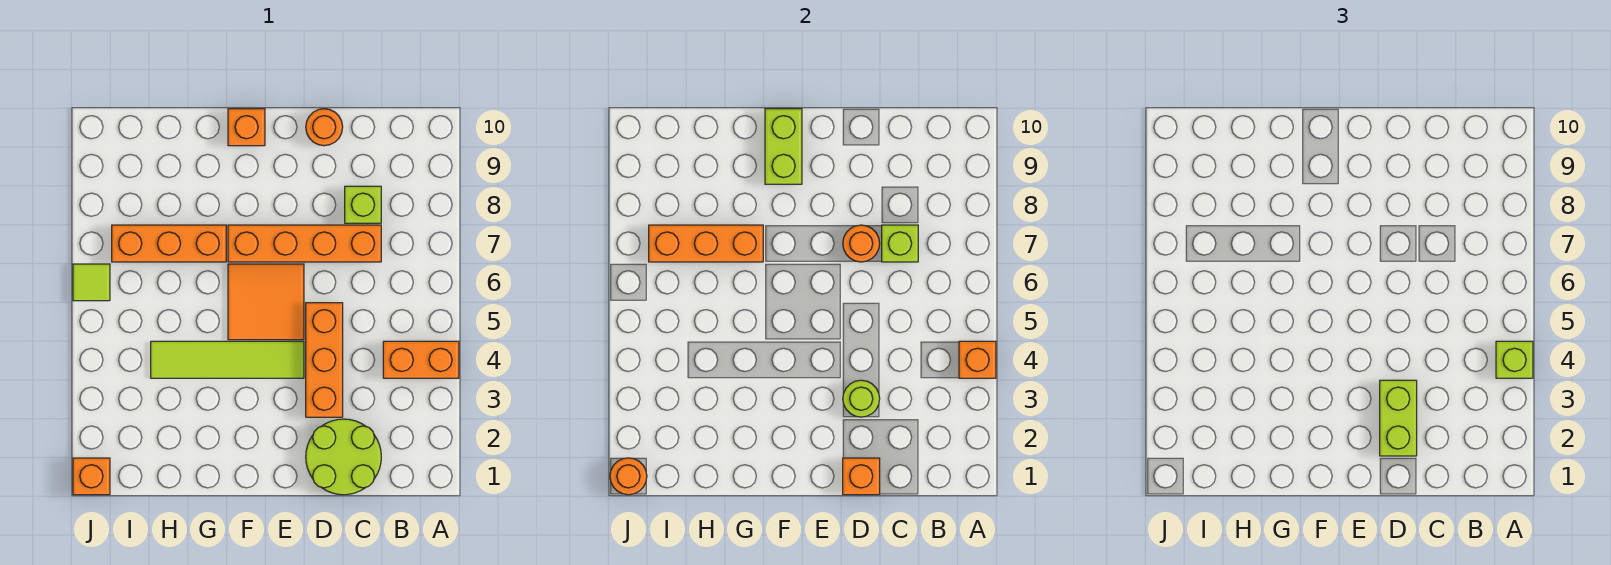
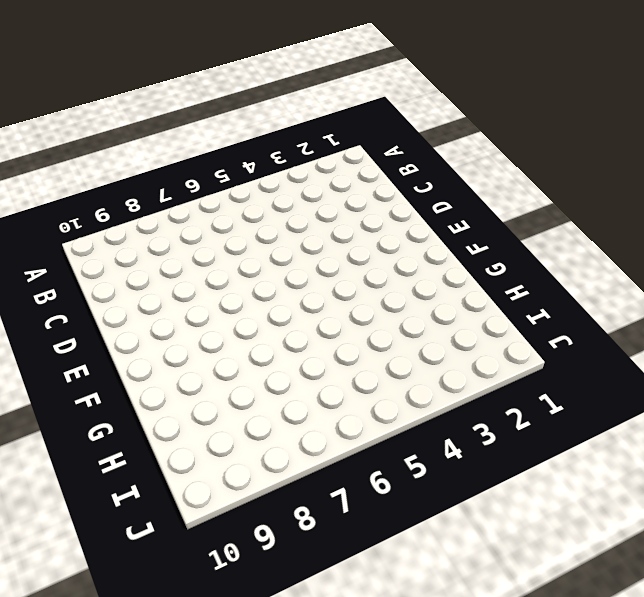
none -> orange brick A4:B4 level 1
none -> lime round brick C1:D2 level 1
none -> orange brick C7:F7 level 1

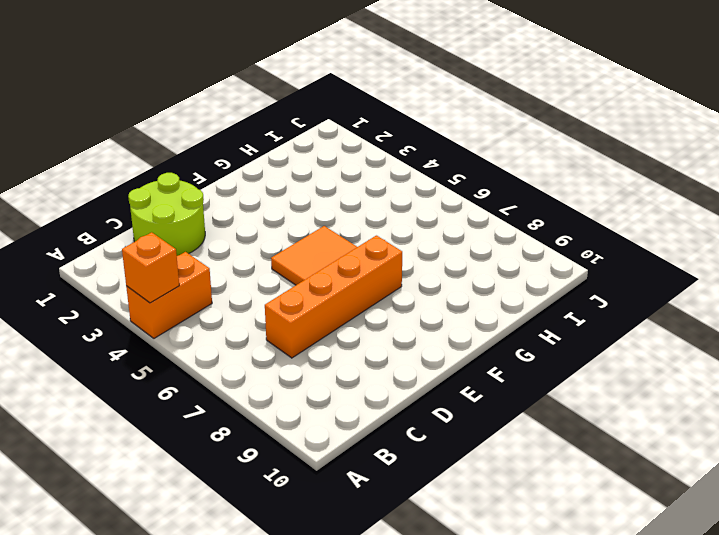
none -> lime brick C8 level 1
none -> orange brick D3:D5 level 1
none -> orange round brick D10 level 1

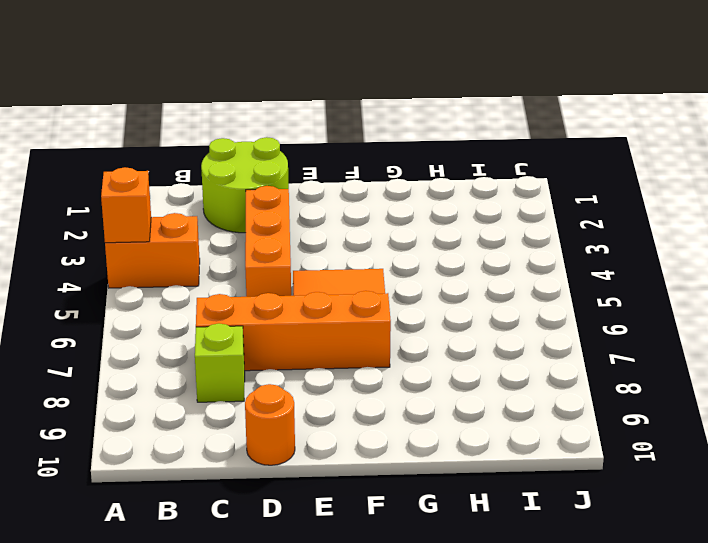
none -> lime tile E4:H4 level 1
none -> orange brick F10 level 1
none -> orange brick G7:I7 level 1

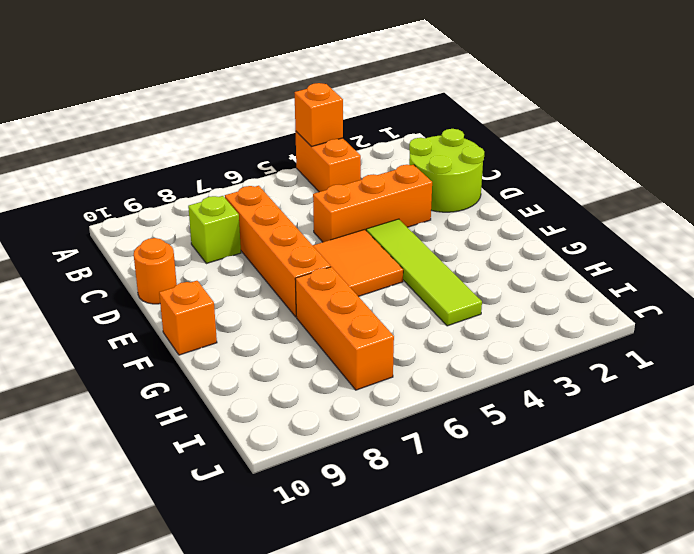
none -> orange brick J1 level 1
none -> lime tile J6 level 1
none -> lime brick C7 level 2

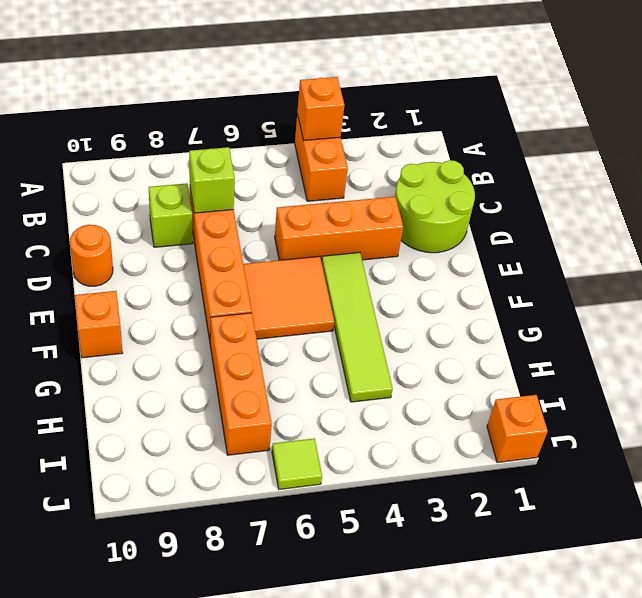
none -> orange brick D1 level 2
none -> lime round brick D3 level 2
none -> orange round brick D7 level 2

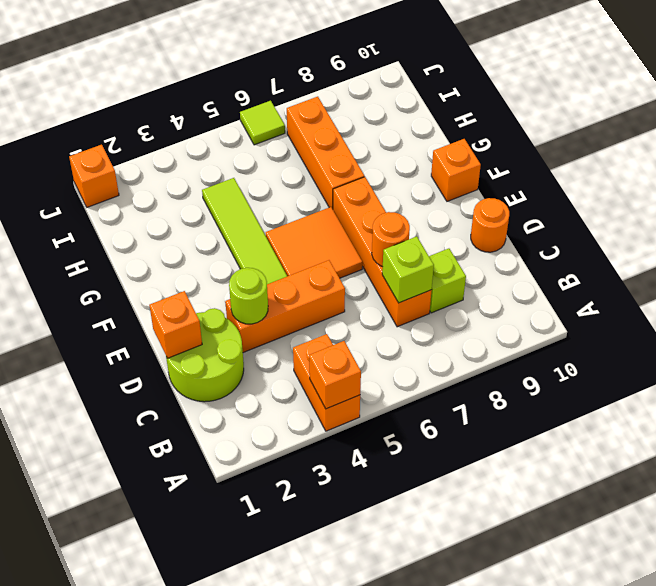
none -> lime brick F9:F10 level 2
none -> orange brick G7:I7 level 2
none -> orange round brick J1 level 2

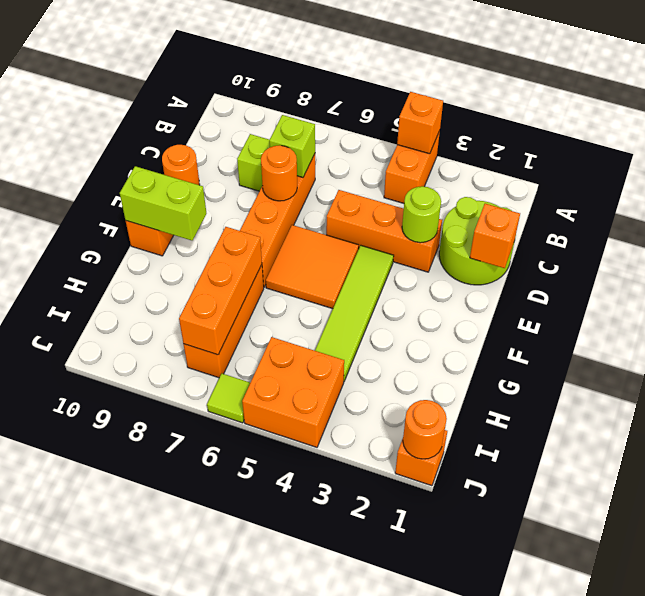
orange brick I4:J5 level 1 -> none
none -> lime brick A4 level 3
none -> lime brick D2:D3 level 3

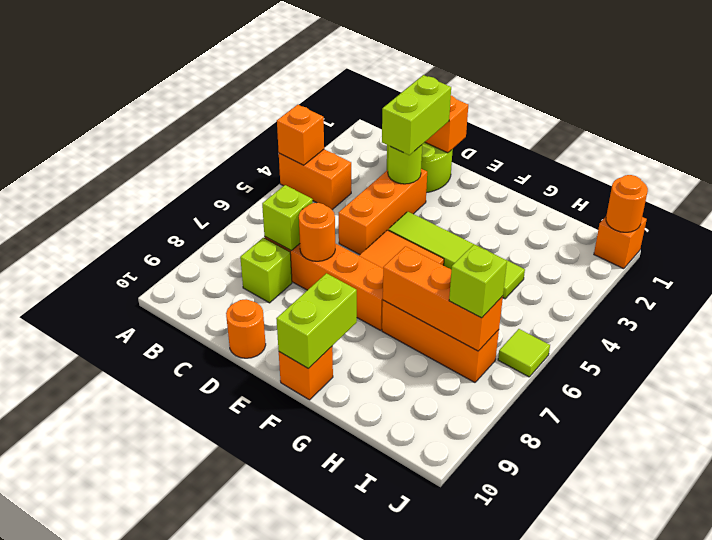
lime brick I7 level 3 -> lime brick A4 level 3

